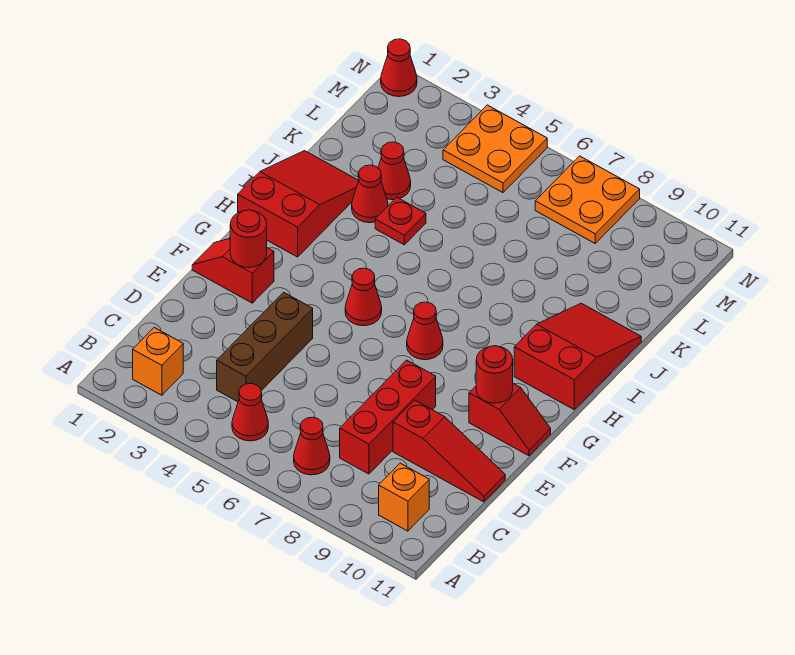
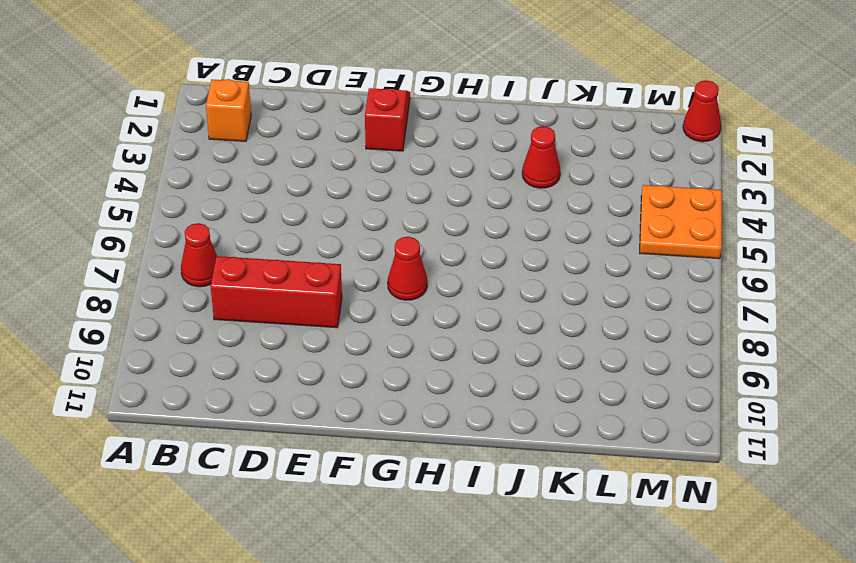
none -> red cone B5 level 1
none -> orange brick B10 level 1
none -> brown brick C4:E4 level 1

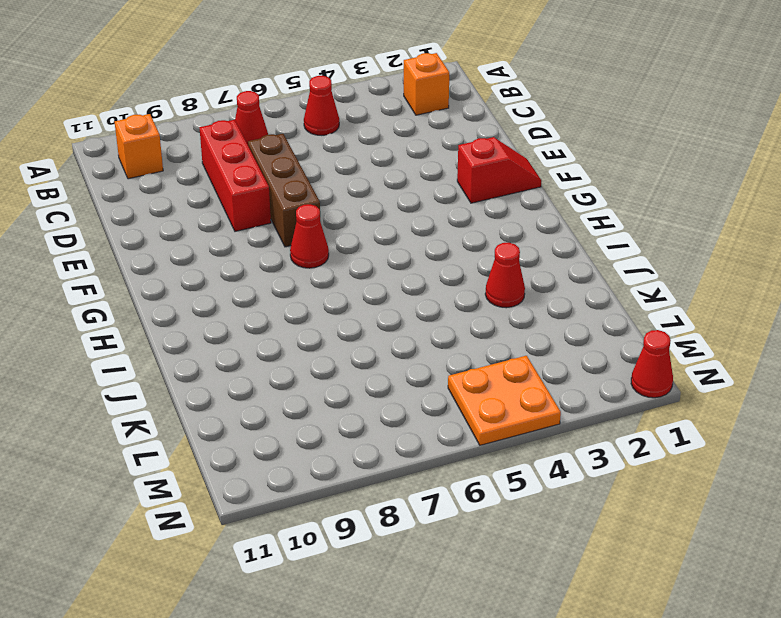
brown brick D7:F7 level 1 -> brown brick C4:E4 level 1
none -> red slope D9:D11 level 1 top 9
none -> red slope F10:F11 level 1 top 10
none -> red cone G5 level 1

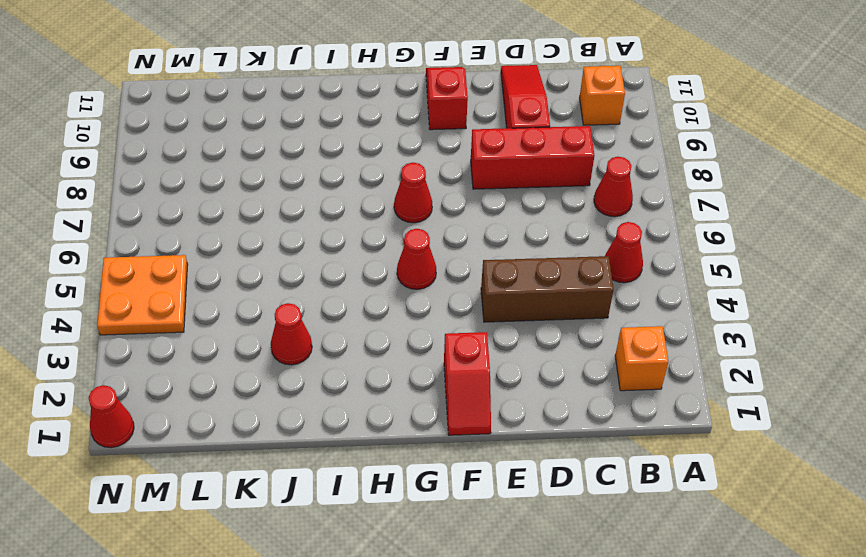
none -> red slope H1:J2 level 1 top H
none -> red slope H10:J11 level 1 top H
none -> red plate J4 level 1

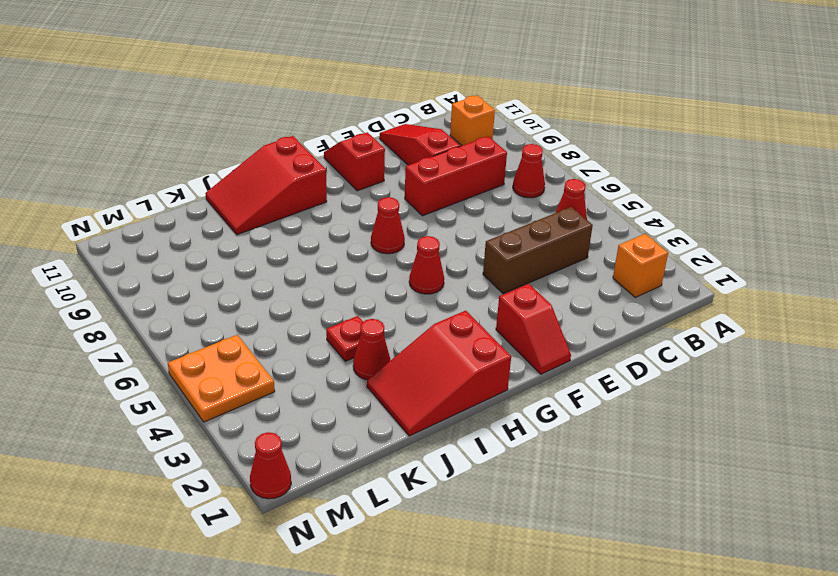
none -> red cone K3 level 1
none -> orange plate M7:N8 level 1
none -> red round brick F2 level 2

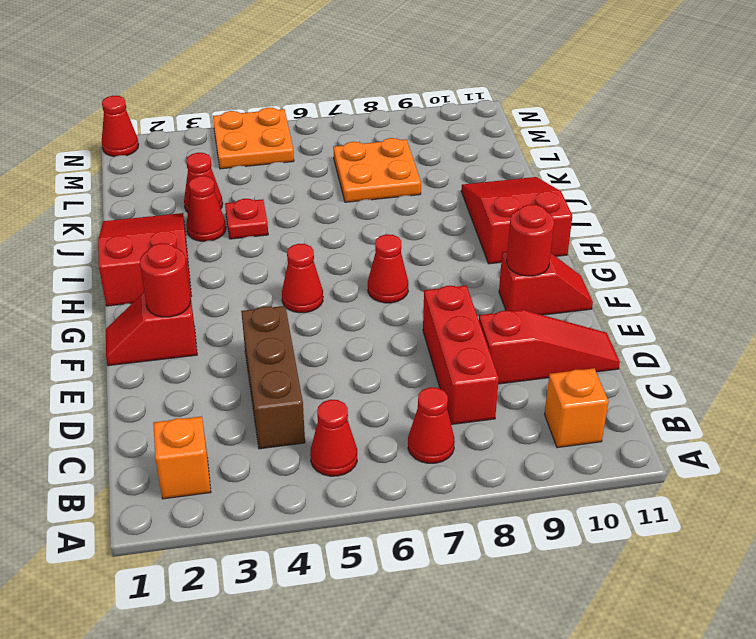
orange plate K7:L8 level 1 -> orange plate M7:N8 level 1

